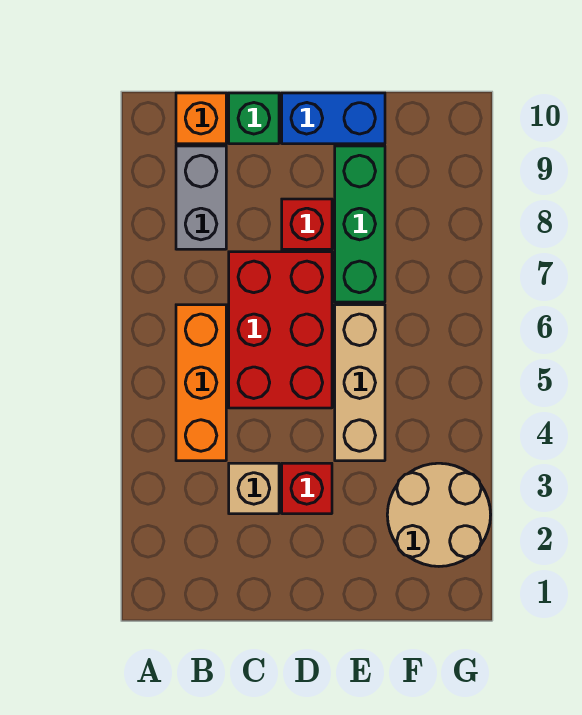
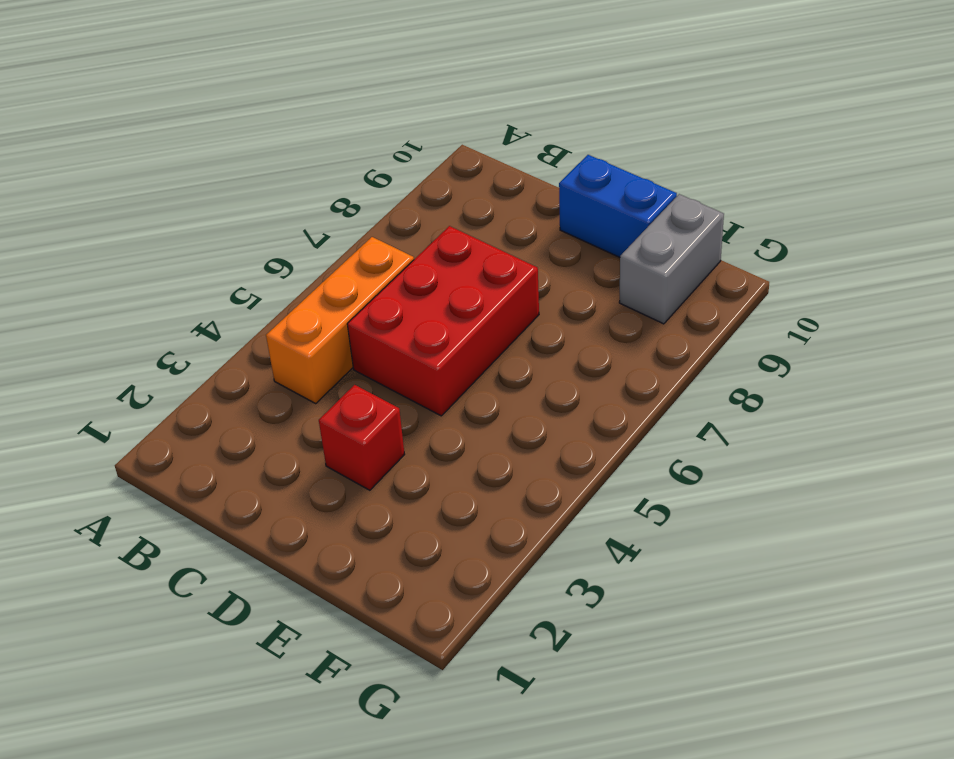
grey brick F9:F10 level 1 -> grey brick B8:B9 level 1
none -> orange brick B10 level 1
none -> tan brick C3 level 1
none -> green brick C10 level 1

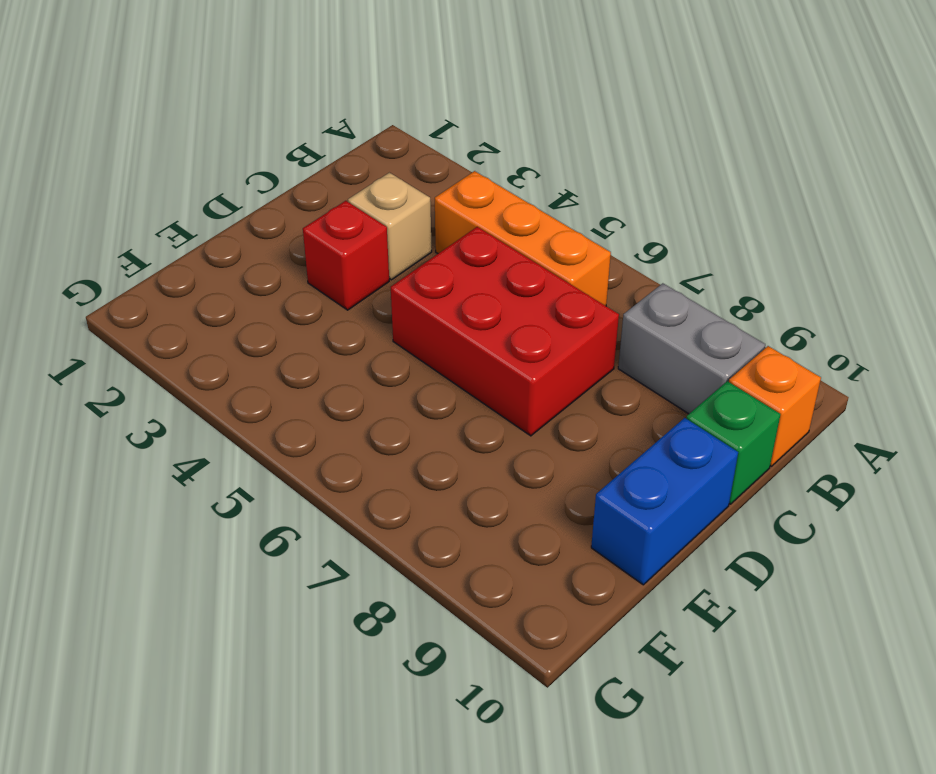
none -> red brick D8 level 1
none -> tan brick E4:E6 level 1
none -> green brick E7:E9 level 1

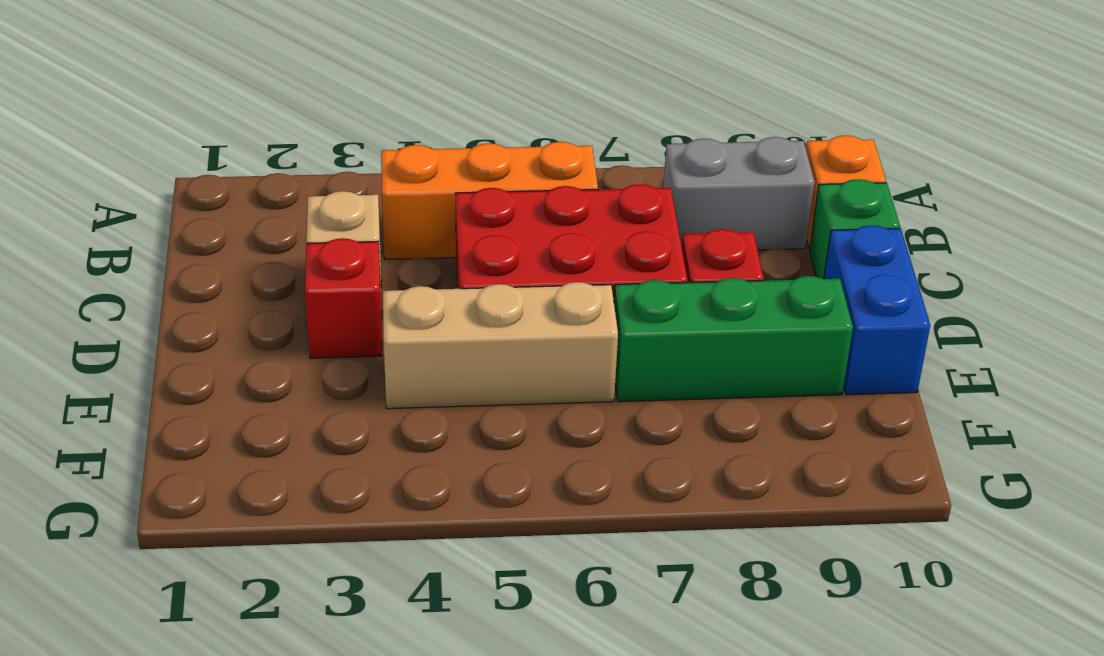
none -> tan round brick F2:G3 level 1

